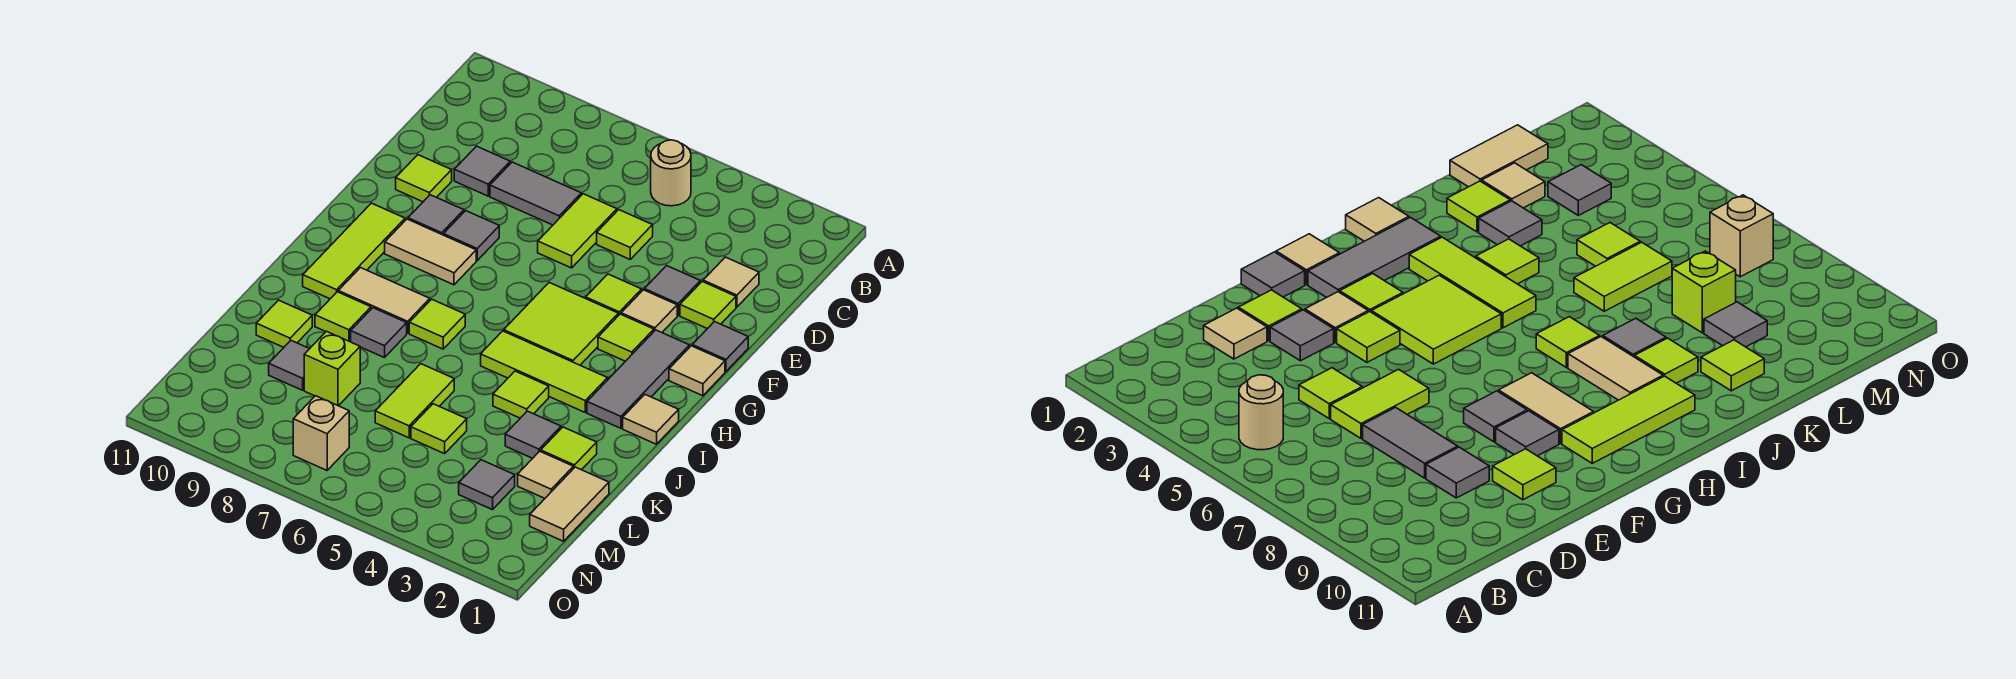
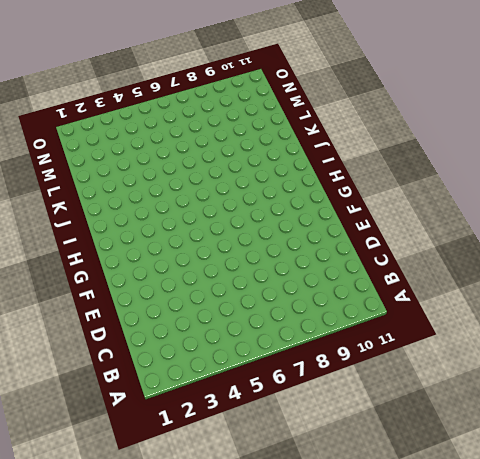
none -> tan round brick B5 level 1
none -> tan tile D2 level 1
none -> lime tile D5 level 1
none -> lime tile D6:E6 level 1

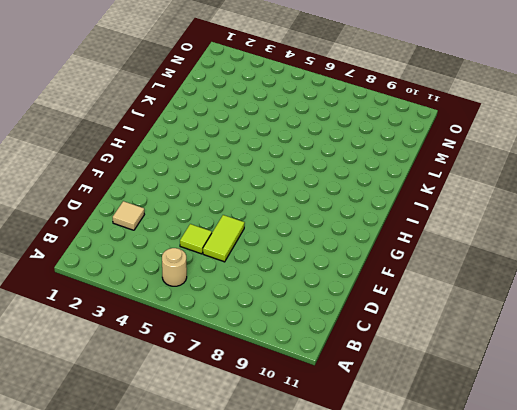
none -> grey tile D7:D8 level 1
none -> grey tile D9 level 1
none -> lime tile E2 level 1
none -> grey tile E3 level 1

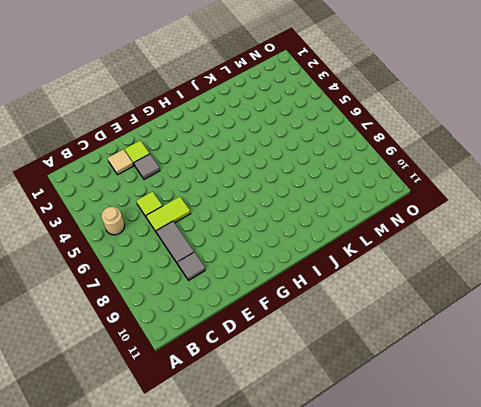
none -> lime tile E10 level 1
none -> grey tile F1 level 1
none -> tan tile F3 level 1
none -> lime tile F4 level 1

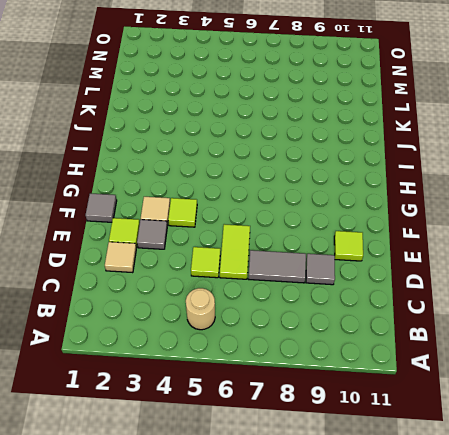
none -> grey tile F8 level 1
none -> grey tile F9 level 1
none -> tan tile G1 level 1
none -> grey tile G2:I2 level 1

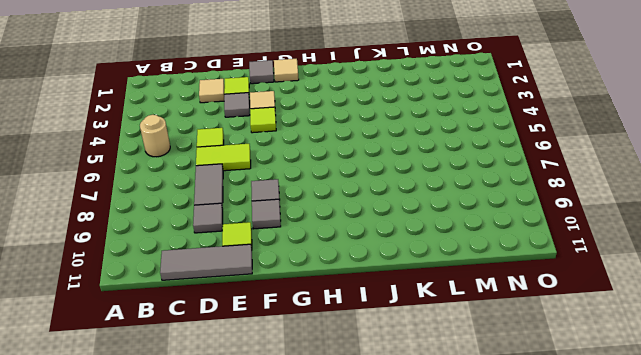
grey tile C11:E11 level 1 -> grey tile G2:I2 level 1
none -> lime tile G3 level 1
none -> lime tile G4:H5 level 1
none -> tan tile G8:G9 level 1
none -> lime tile G10:I10 level 1

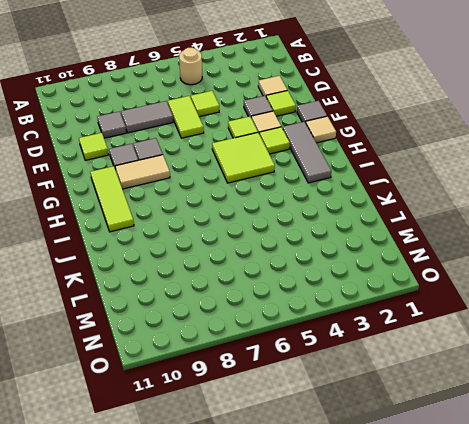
none -> tan tile I1 level 1
none -> lime tile I3:I5 level 1
none -> lime tile I7 level 1
none -> tan tile I8:I9 level 1

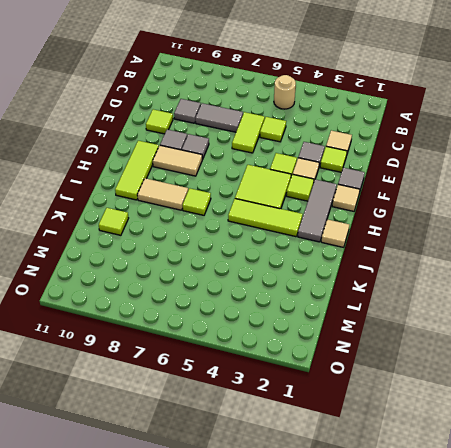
none -> lime tile J4 level 1
none -> grey tile J8 level 1
none -> lime tile J9 level 1
none -> lime tile K2 level 1

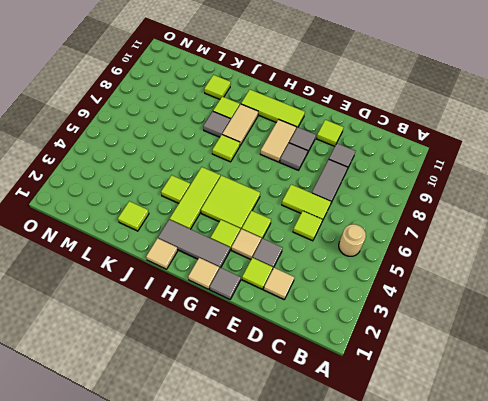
none -> grey tile K3 level 1
none -> lime tile K6:L6 level 1
none -> tan tile L1:M1 level 1
none -> tan tile L2 level 1

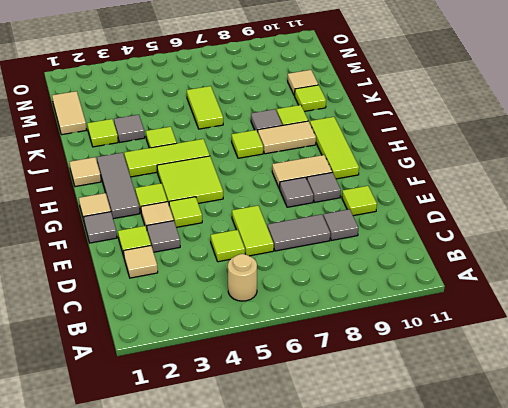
tan tile L10 level 1 -> tan tile L2 level 1
none -> lime tile L5 level 1
none -> lime brick L8 level 1
none -> grey tile L9 level 1
none -> grey tile M3 level 1

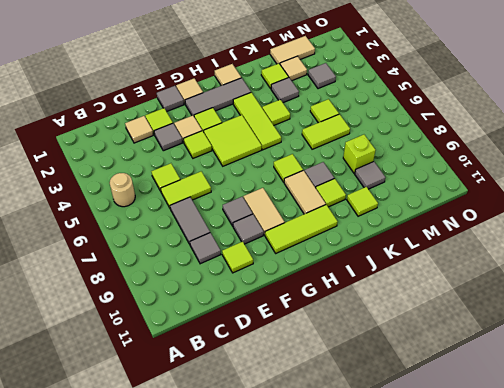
none -> tan brick N7 level 1

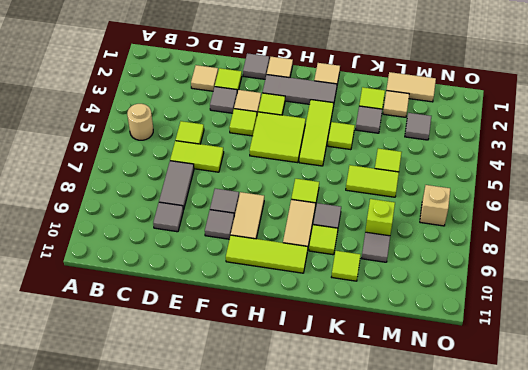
none -> lime tile E10 level 1

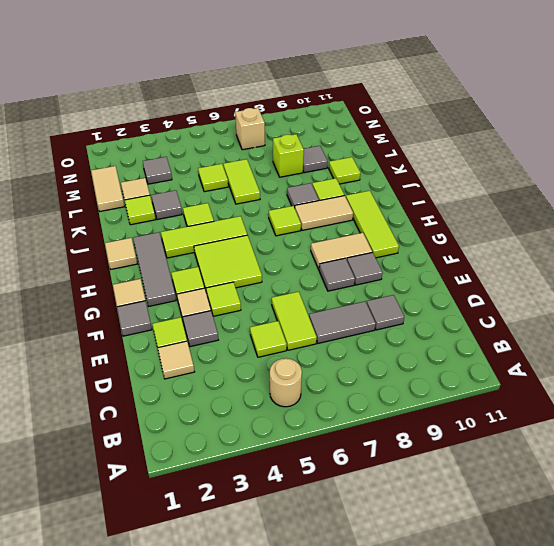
none -> lime tile E10 level 1

